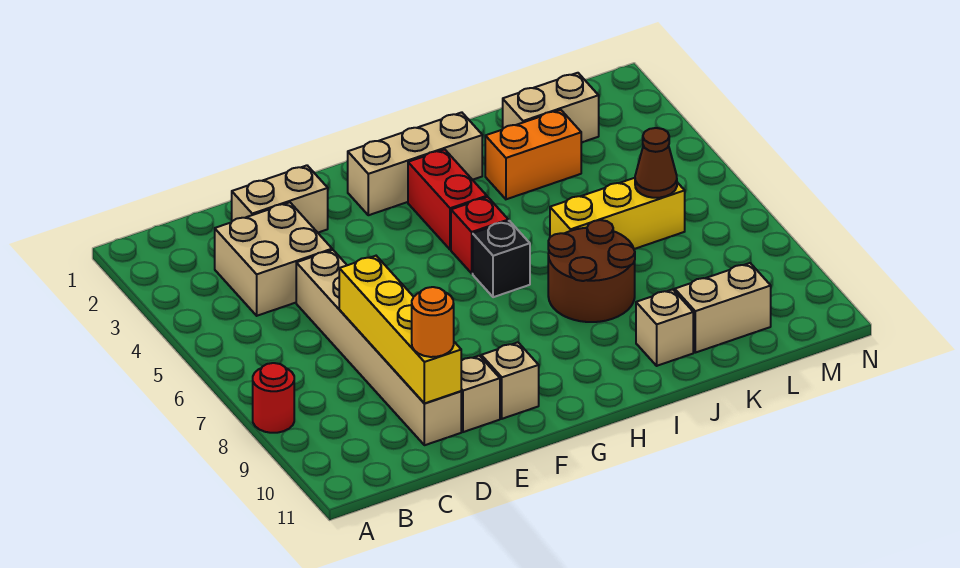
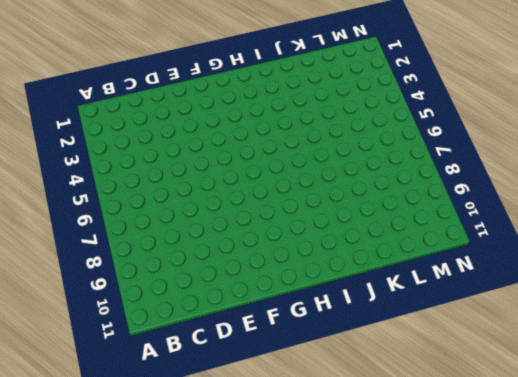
none -> red round brick A8 level 1
none -> tan brick C3:D4 level 1
none -> tan brick D2:E2 level 1

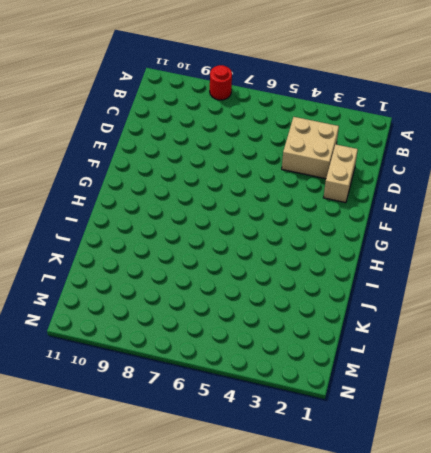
none -> tan brick D5:D10 level 1
none -> tan brick E10 level 1
none -> tan brick F10 level 1

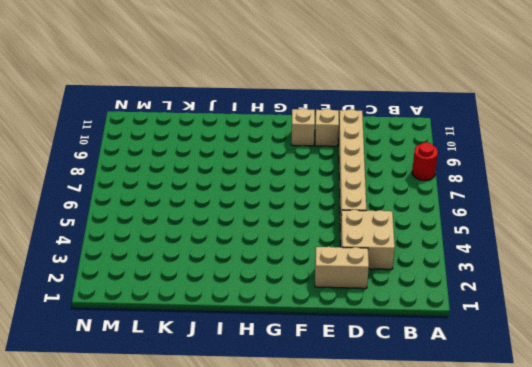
none -> tan brick G2:I2 level 1
none -> red brick H3:H4 level 1
none -> red brick H5 level 1

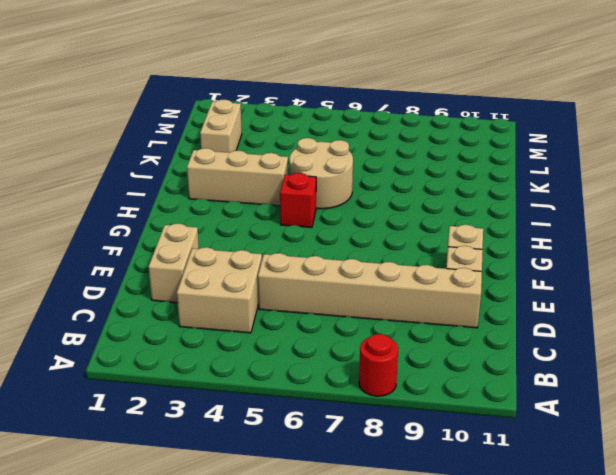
tan brick I2:I4 level 1 -> tan brick G2:I2 level 1
tan round brick I5:J6 level 1 -> yellow brick J6:L6 level 1
none -> red brick H3:H4 level 1
none -> black brick H6 level 1
none -> brown round brick I7:J8 level 1

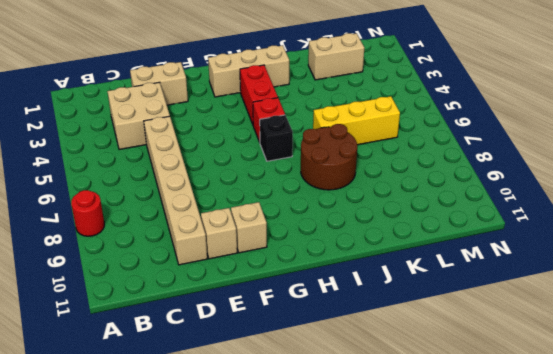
none -> orange brick J3:K3 level 1
none -> tan brick J10 level 1
none -> tan brick K10:L10 level 1

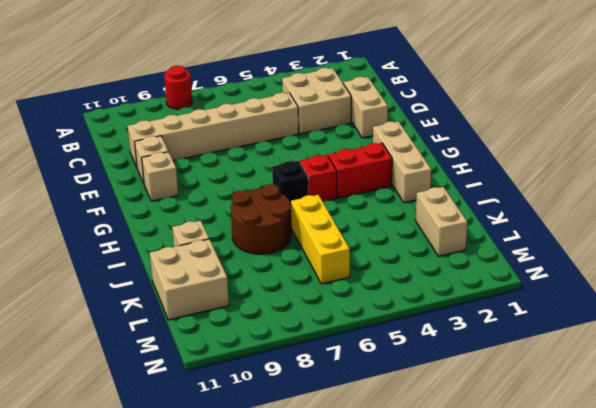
tan brick K10:L11 level 1 -> tan brick K10:L10 level 1
none -> orange brick J3:K3 level 1
none -> yellow brick D7:D10 level 2
none -> brown cone L6 level 2

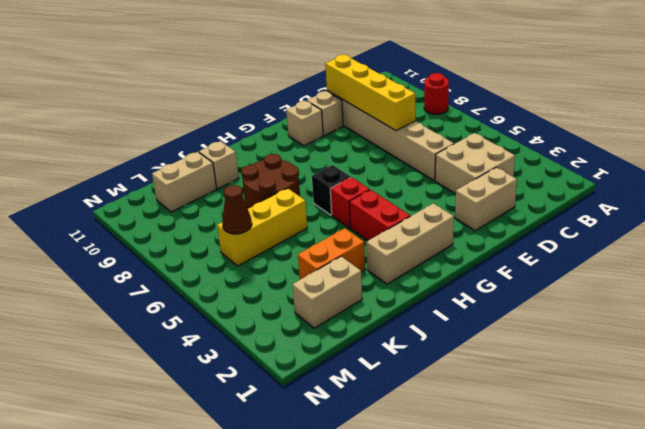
none -> orange round brick D10 level 3

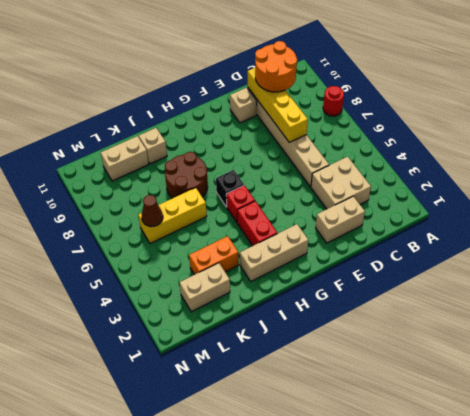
orange round brick C9:D10 level 3 -> orange round brick D10 level 3
none -> tan brick F10 level 1

